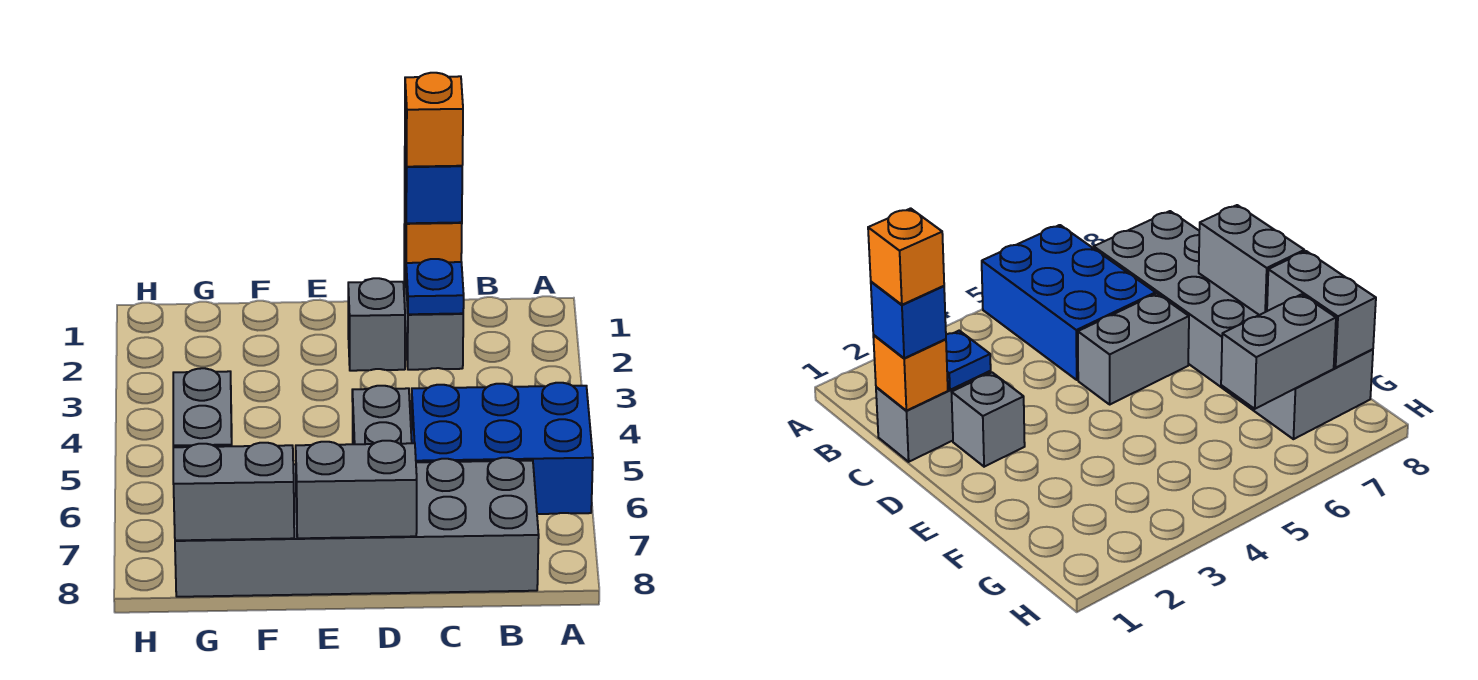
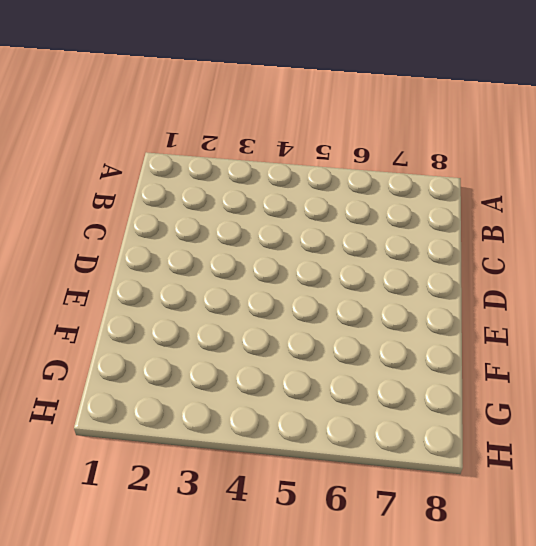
none -> blue brick A5:C6 level 1
none -> grey brick B7:G8 level 1
none -> grey brick C1:C2 level 1

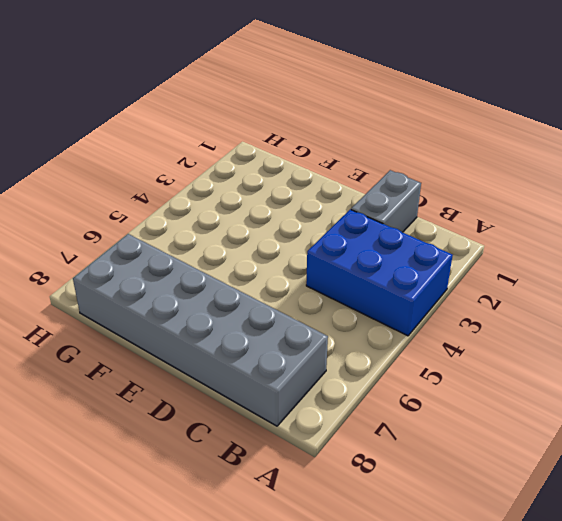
blue brick A3:C4 level 1 -> blue brick A5:C6 level 1
none -> grey brick D2 level 1
none -> grey brick D5:D6 level 1
none -> orange brick C1 level 2

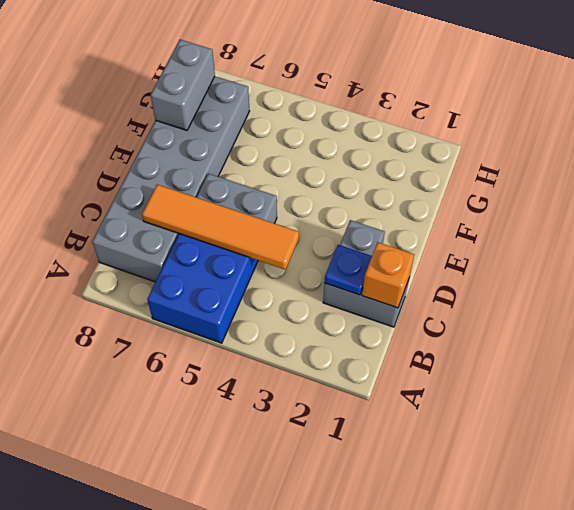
orange tile C4:C7 level 2 -> none
none -> grey brick D8:E8 level 2
none -> grey brick G6:G7 level 2
none -> blue brick C1 level 3

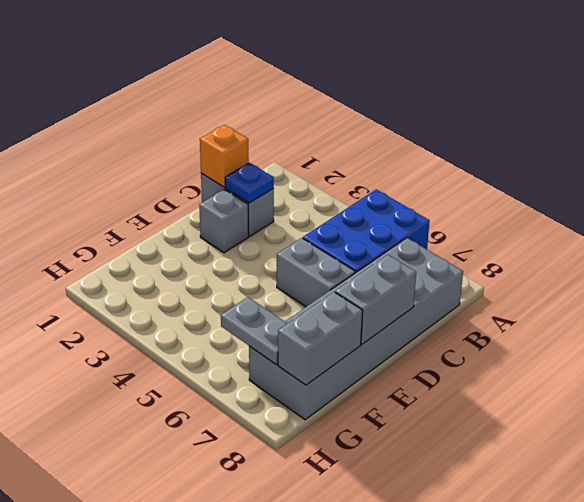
grey plate G6:G7 level 2 -> grey brick G6:G7 level 2
none -> blue brick C1 level 3
none -> orange brick C1 level 4

